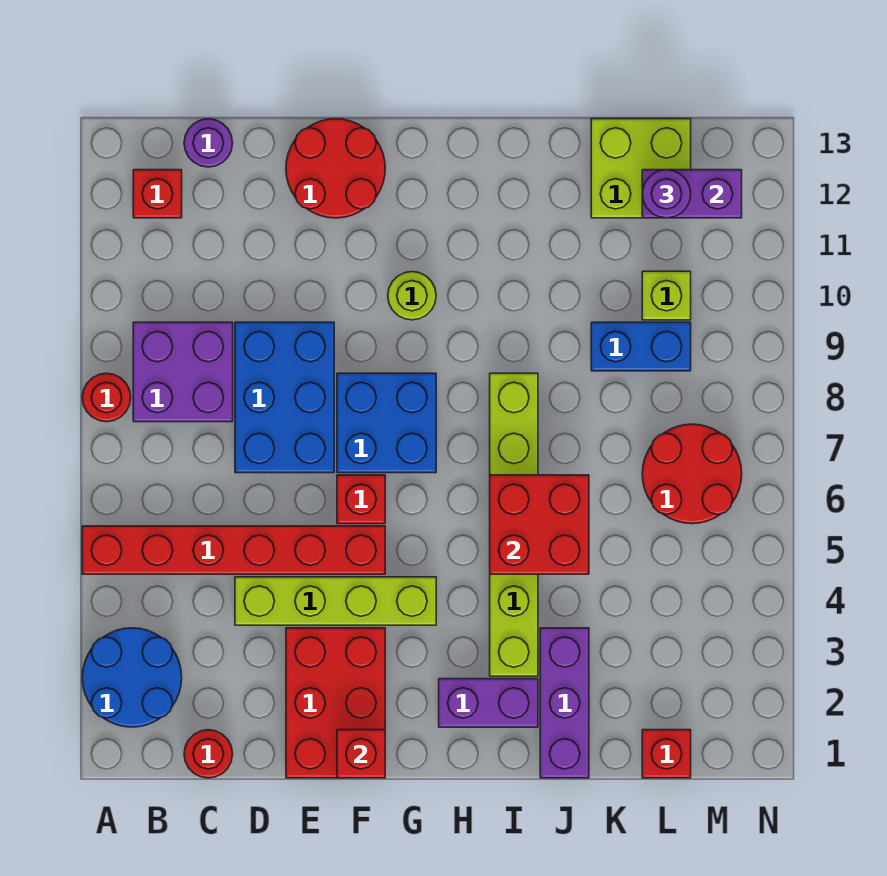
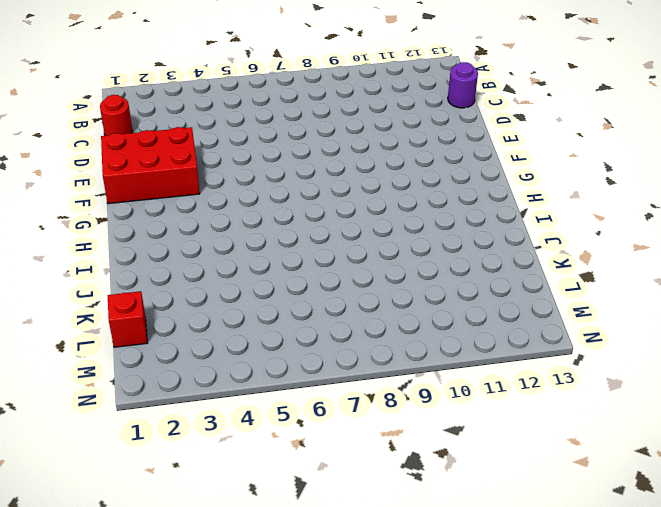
none -> blue round brick A2:B3 level 1
none -> red brick A5:F5 level 1
none -> red round brick A8 level 1

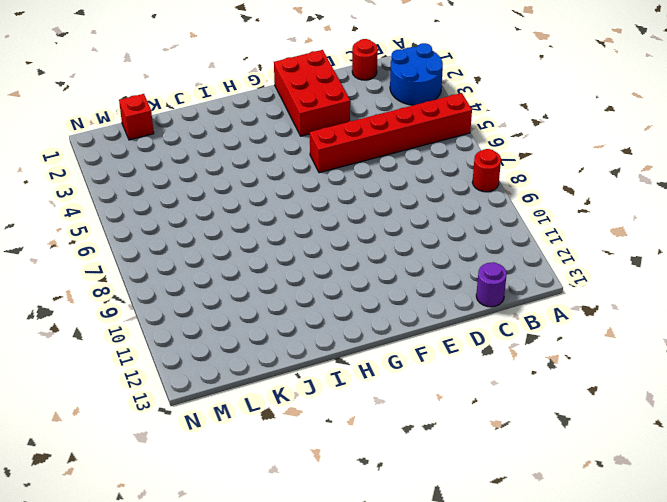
none -> purple brick B8:C9 level 1
none -> red brick B12 level 1
none -> lime brick D4:G4 level 1

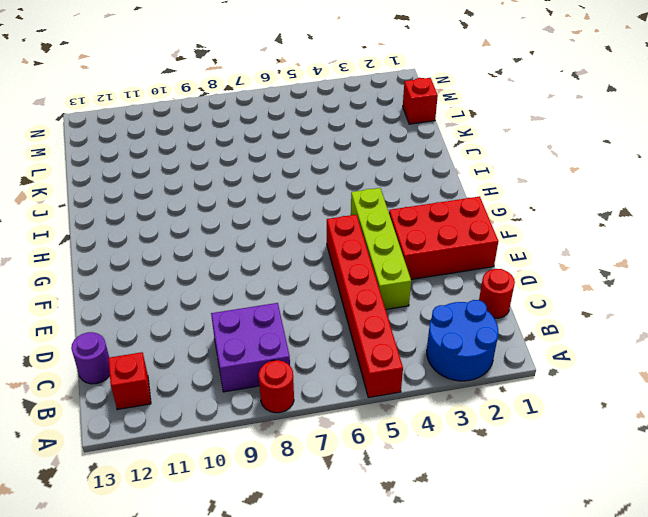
none -> blue brick D7:E9 level 1
none -> red round brick E12:F13 level 1
none -> red brick F6 level 1

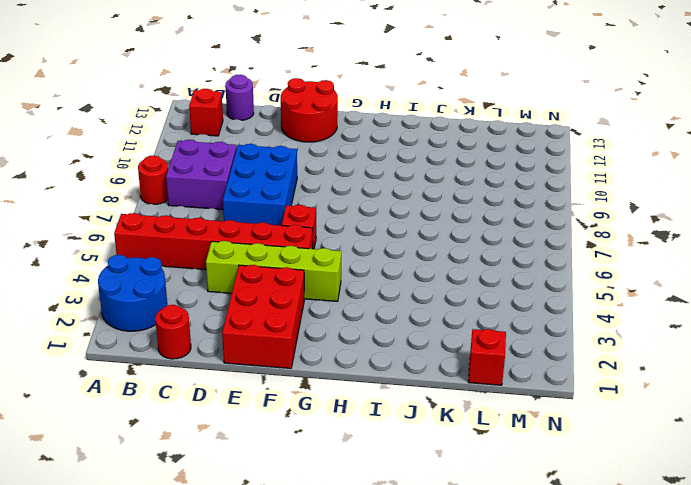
none -> blue brick F7:G8 level 1
none -> lime round brick G10 level 1
none -> purple brick H2:I2 level 1

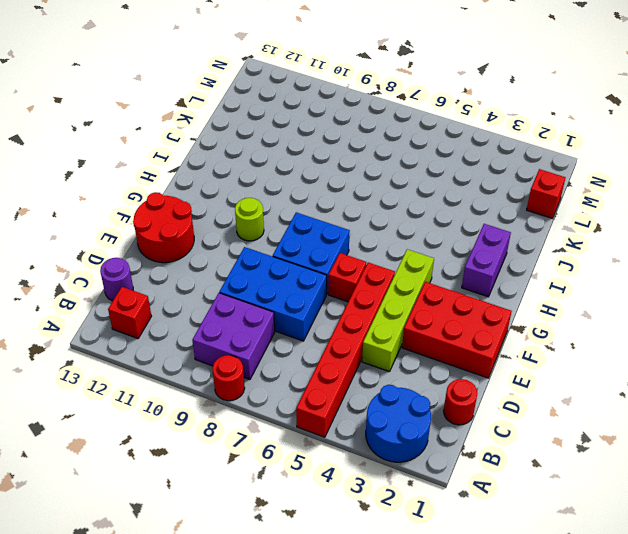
none -> lime brick I3:I8 level 1
none -> purple brick J1:J3 level 1
none -> blue brick K9:L9 level 1

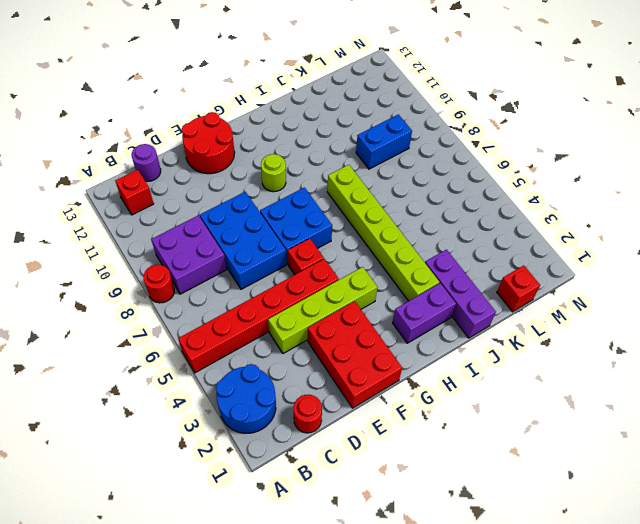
none -> lime brick K12:L13 level 1
none -> red round brick L6:M7 level 1
none -> lime brick L10 level 1

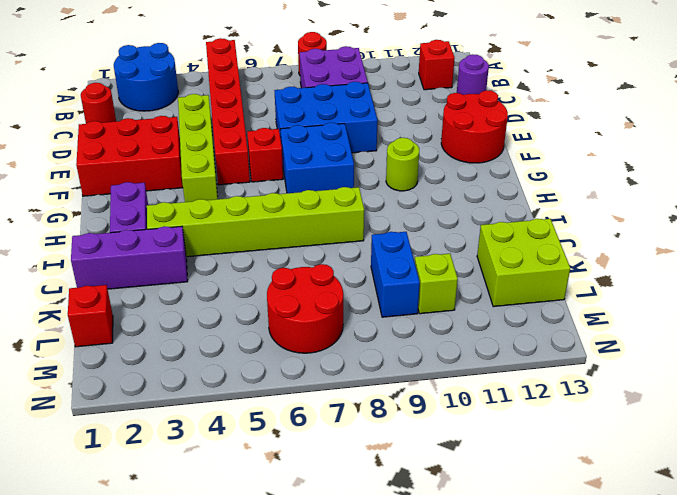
none -> red brick F1 level 2
none -> red brick I5:J6 level 2
none -> purple brick L12:M12 level 2

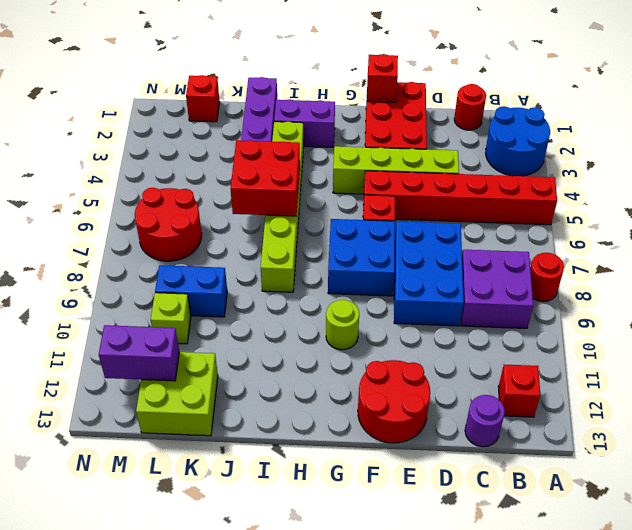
none -> purple round brick L12 level 3

